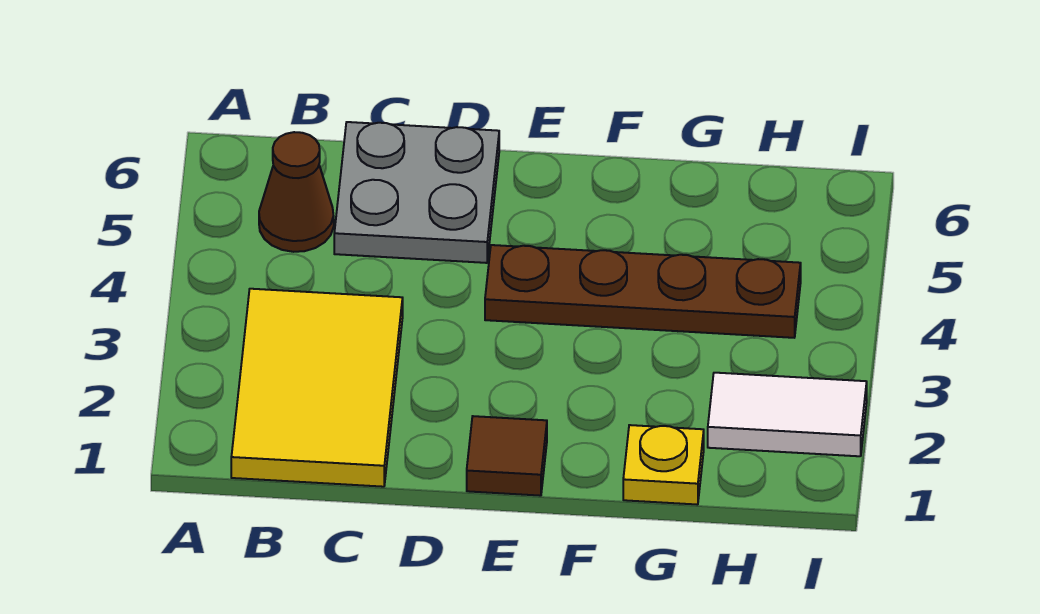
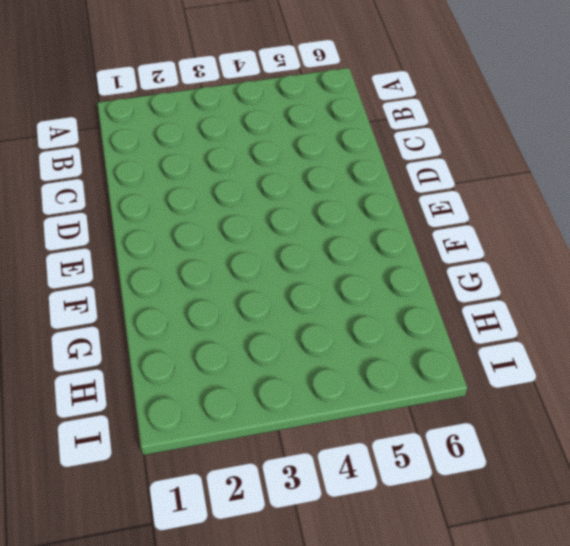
none -> yellow tile B1:C3 level 1
none -> brown cone B5 level 1

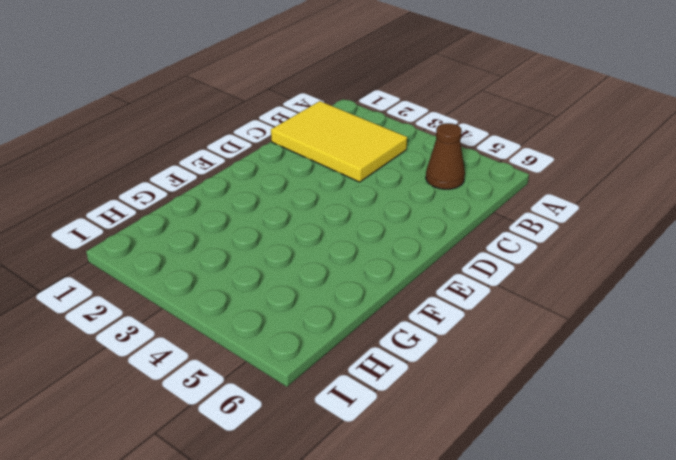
none -> grey plate C5:D6 level 1
none -> brown tile E1 level 1

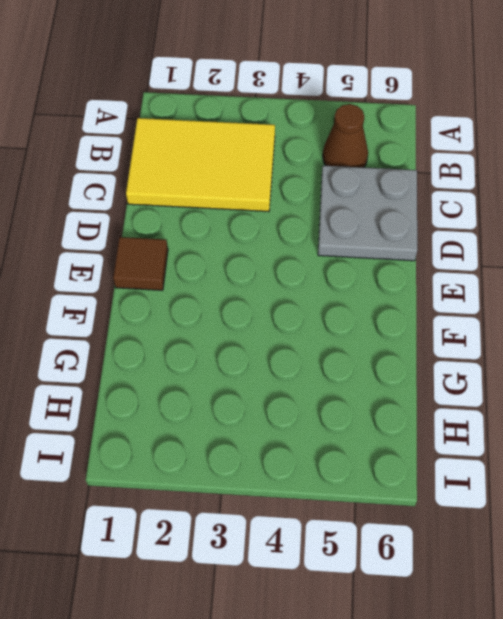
none -> brown plate E4:H4 level 1
none -> yellow plate G1 level 1

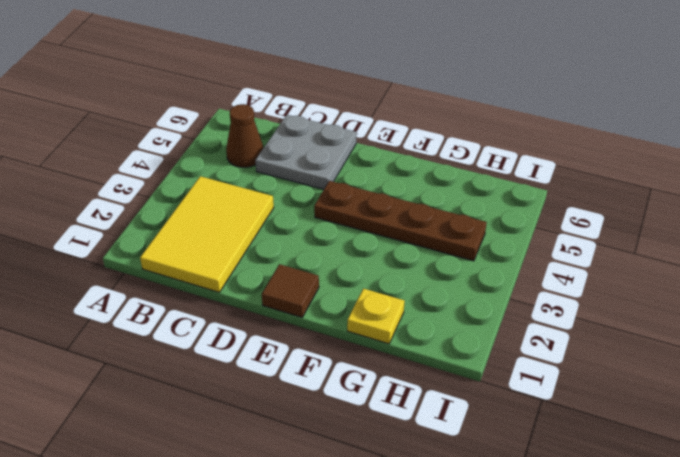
none -> white tile H2:I2 level 1

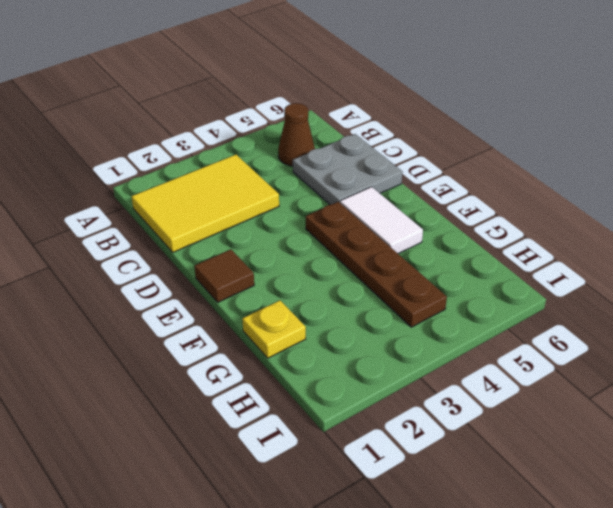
white tile E5:F5 level 1 -> white tile H2:I2 level 1

